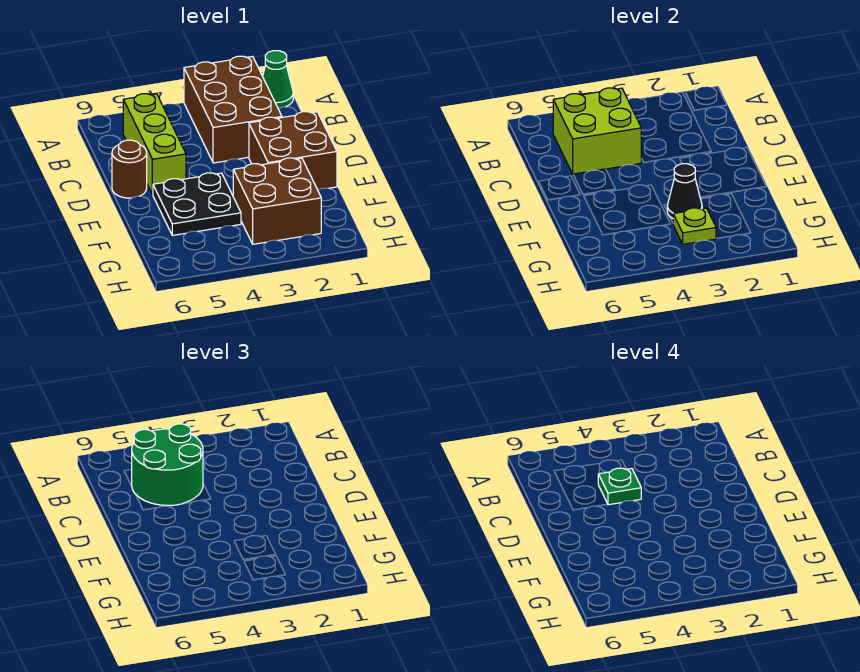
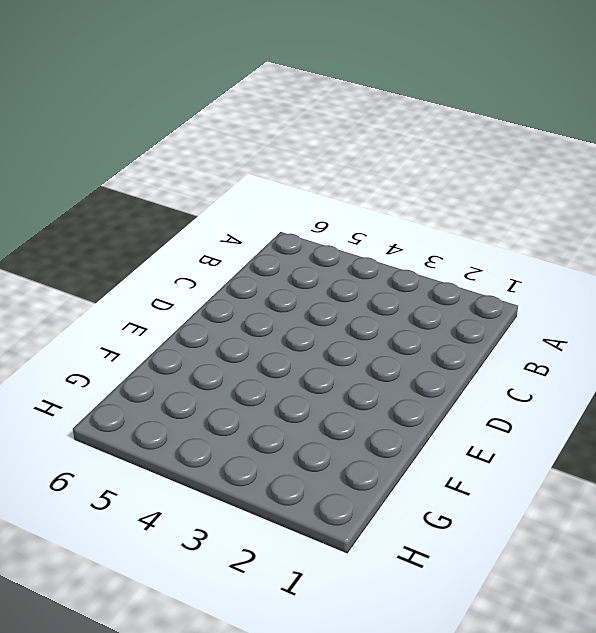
none -> green cone A1 level 1
none -> brown brick A2:C3 level 1
none -> lime brick B5:D5 level 1

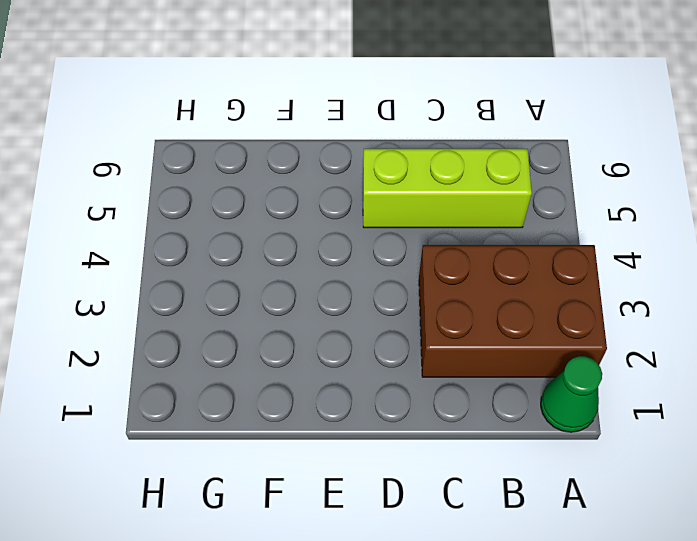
none -> brown brick D1:E2 level 1
none -> brown round brick D6 level 1
none -> black plate E4:F5 level 1

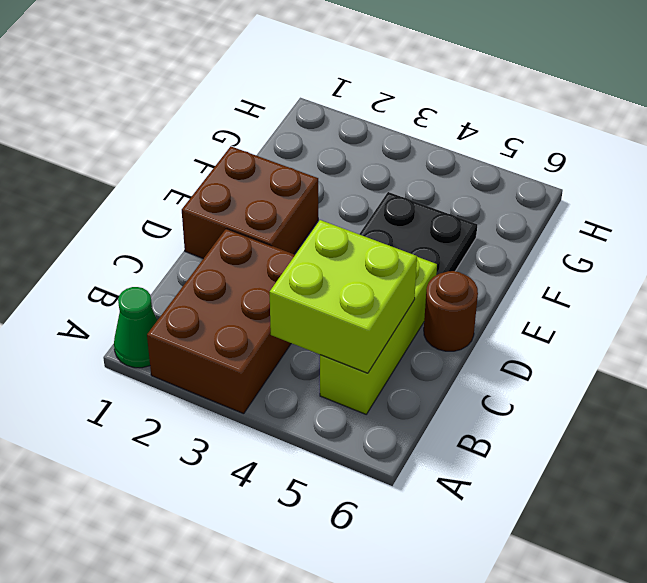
none -> brown brick F2:G3 level 1
none -> black cone F3 level 2
none -> lime plate G3 level 2

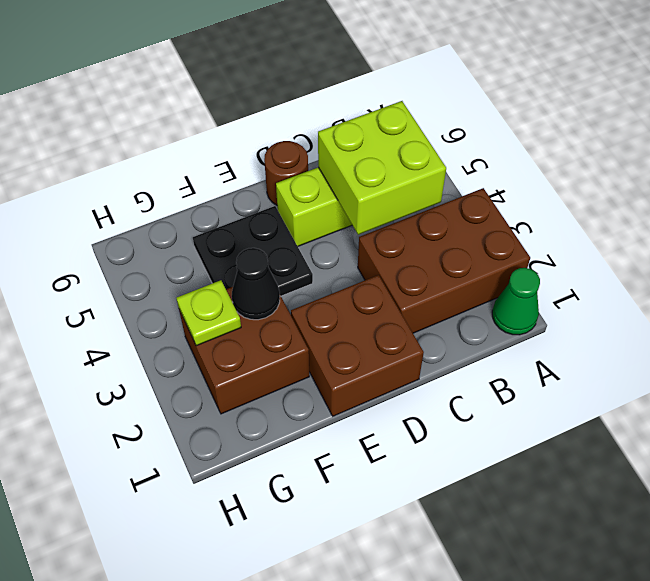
none -> green round brick B4:C5 level 3
none -> green plate C4 level 4

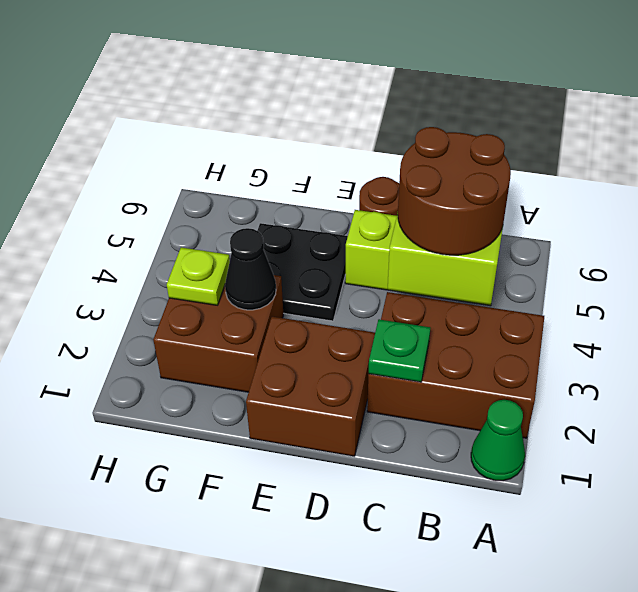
brown round brick B4:C5 level 3 -> green round brick B4:C5 level 3
green plate C2 level 2 -> green plate C4 level 4

